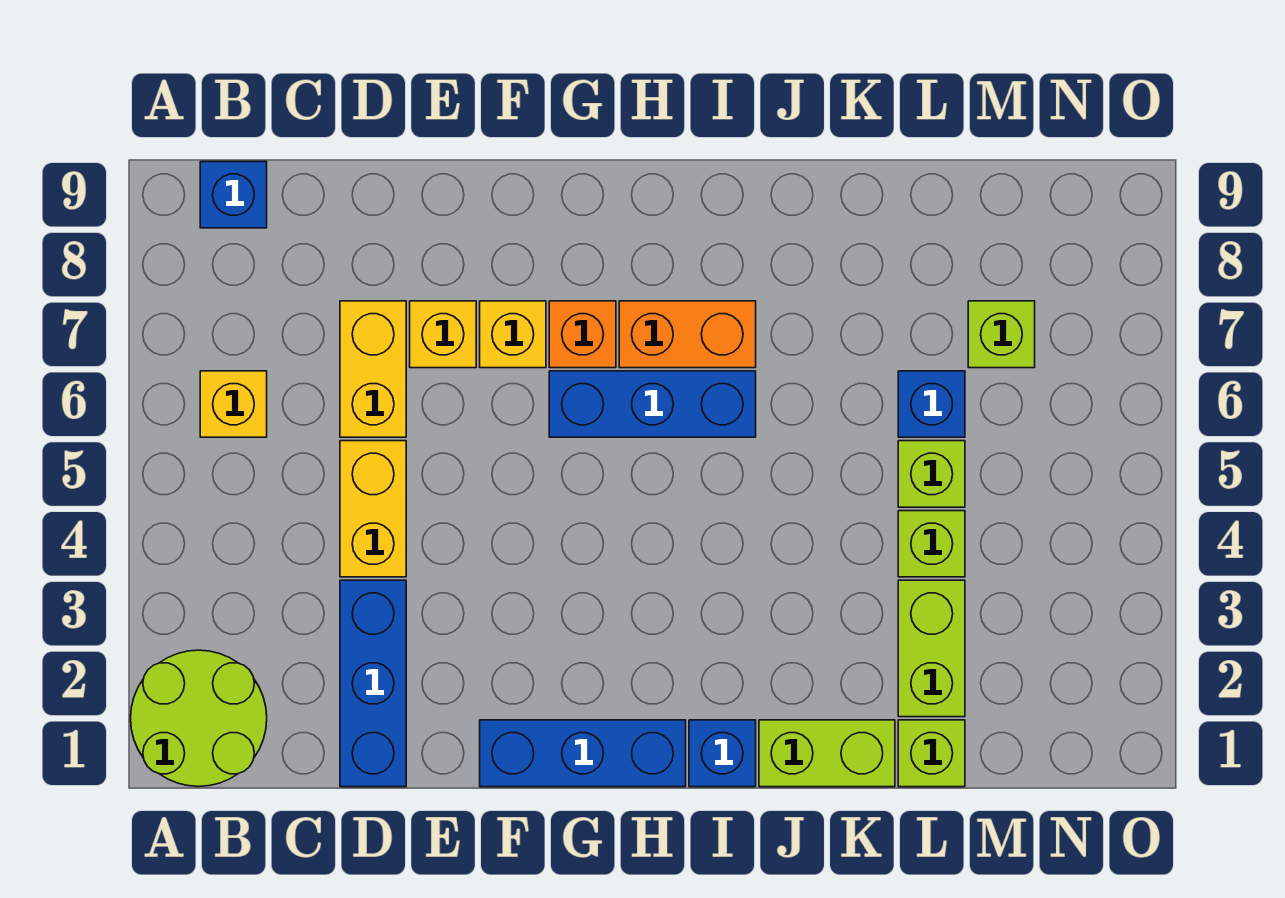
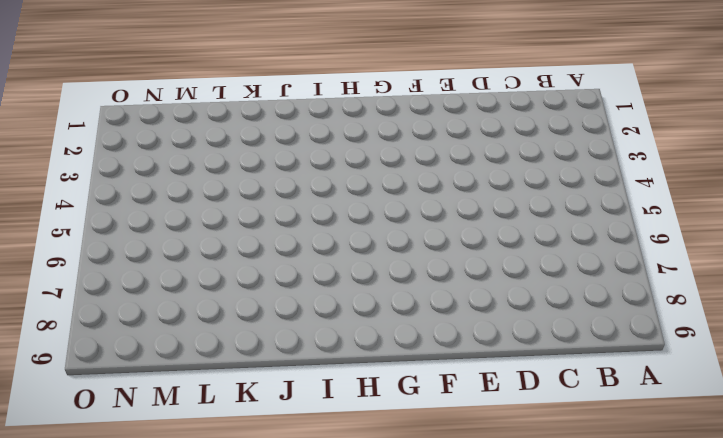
none -> lime round brick A1:B2 level 1
none -> yellow brick B6 level 1
none -> blue brick B9 level 1

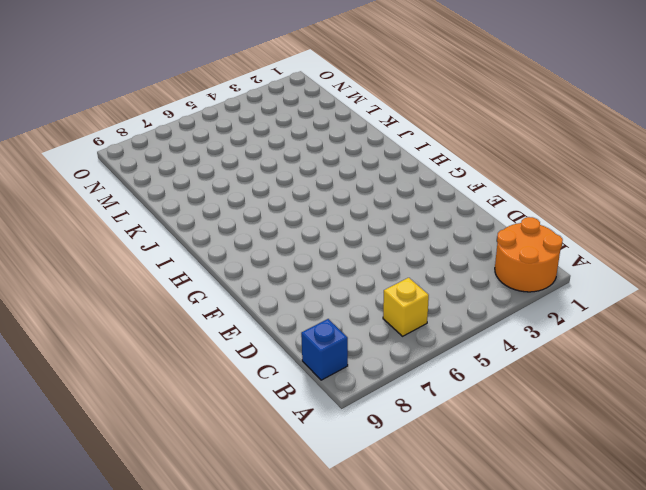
orange round brick A1:B2 level 1 -> lime round brick A1:B2 level 1
none -> blue brick D1:D3 level 1
none -> yellow brick D4:D5 level 1
none -> yellow brick D6:D7 level 1

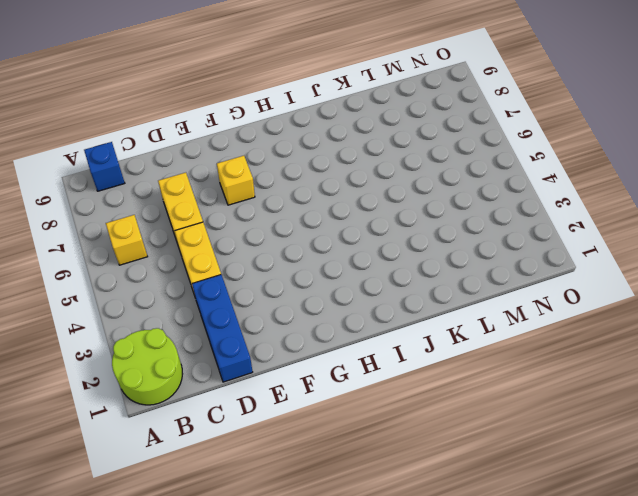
none -> yellow brick E7 level 1
none -> blue brick F1:H1 level 1
none -> blue brick G6:I6 level 1

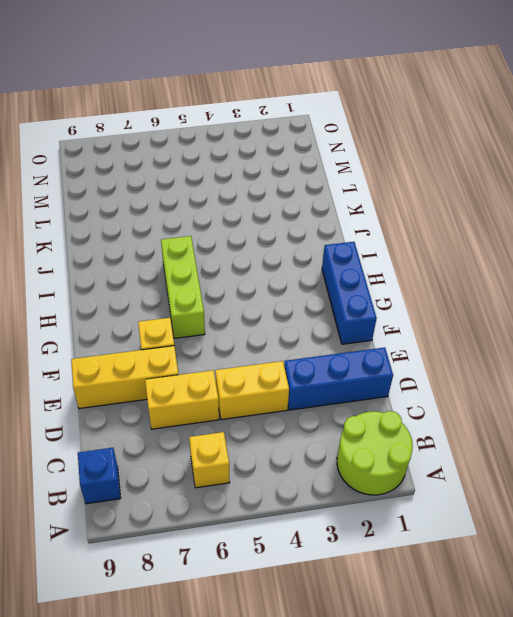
yellow brick E7:E9 level 1 -> yellow brick E7 level 1
lime brick G6:I6 level 1 -> blue brick G6:I6 level 1
none -> orange brick G7 level 1
none -> orange brick H7:I7 level 1
none -> blue brick I1 level 1

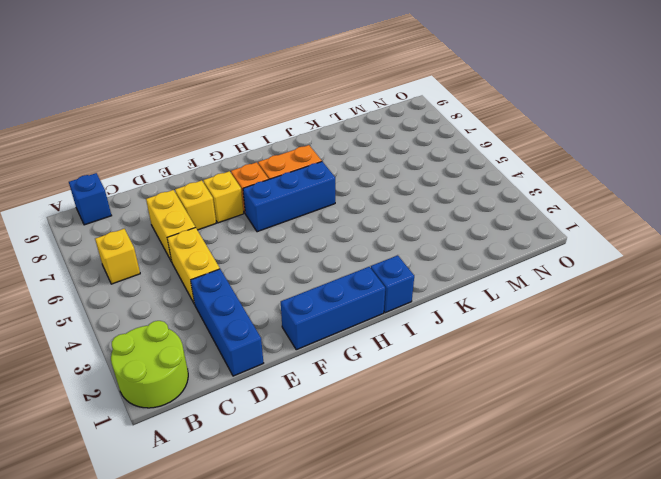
none -> lime brick J1:K1 level 1
none -> lime brick L1 level 1
none -> lime brick L2:L3 level 1

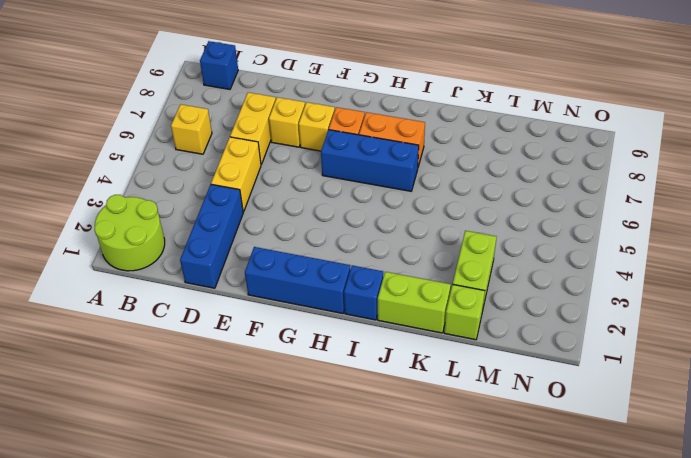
none -> lime brick L4 level 1
none -> lime brick L5 level 1
none -> blue brick L6 level 1

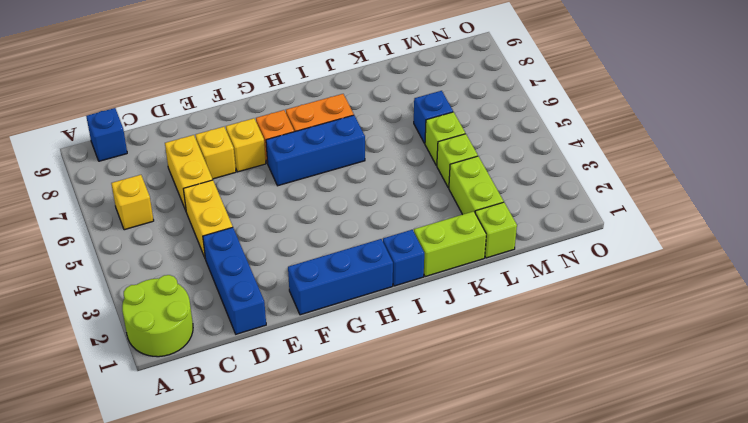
none -> lime brick M7 level 1

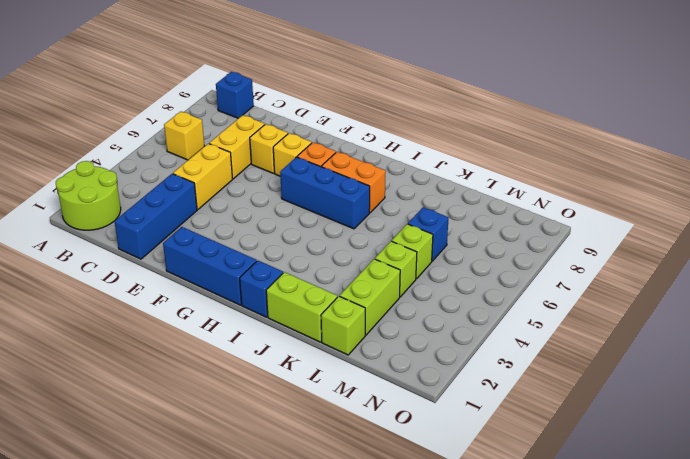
none -> lime brick M7 level 1

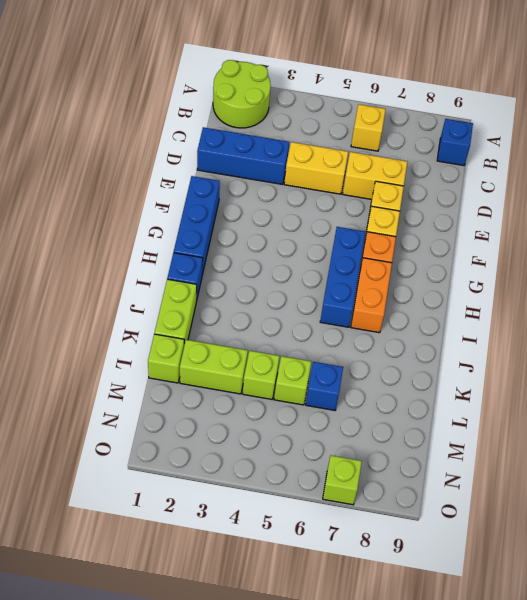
lime brick O7 level 1 -> lime brick M7 level 1

